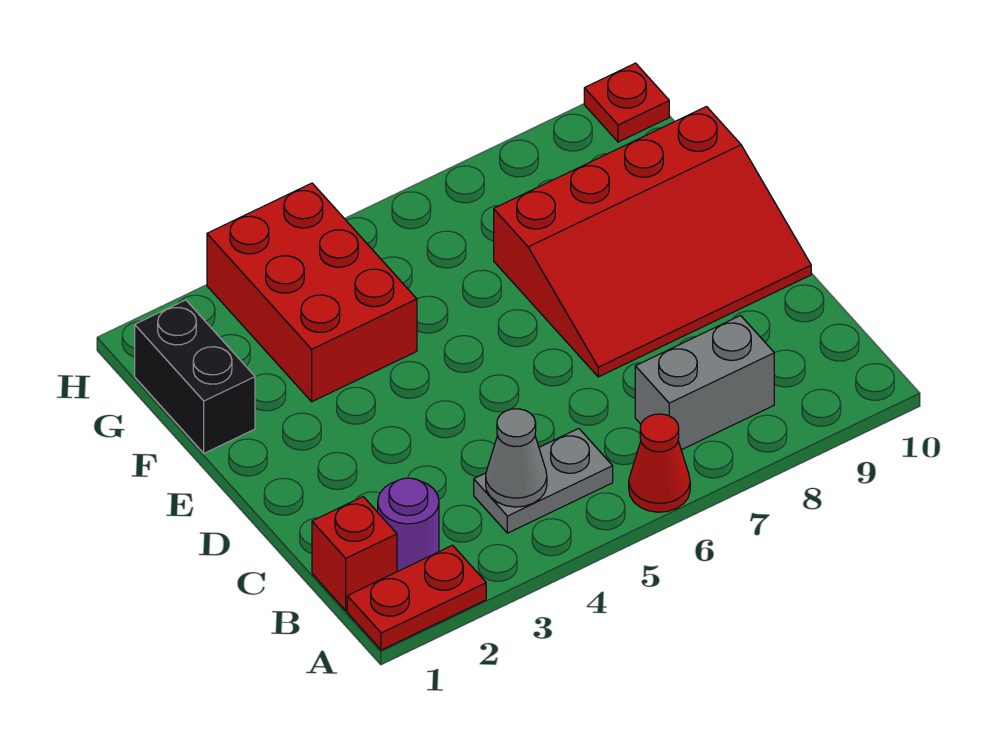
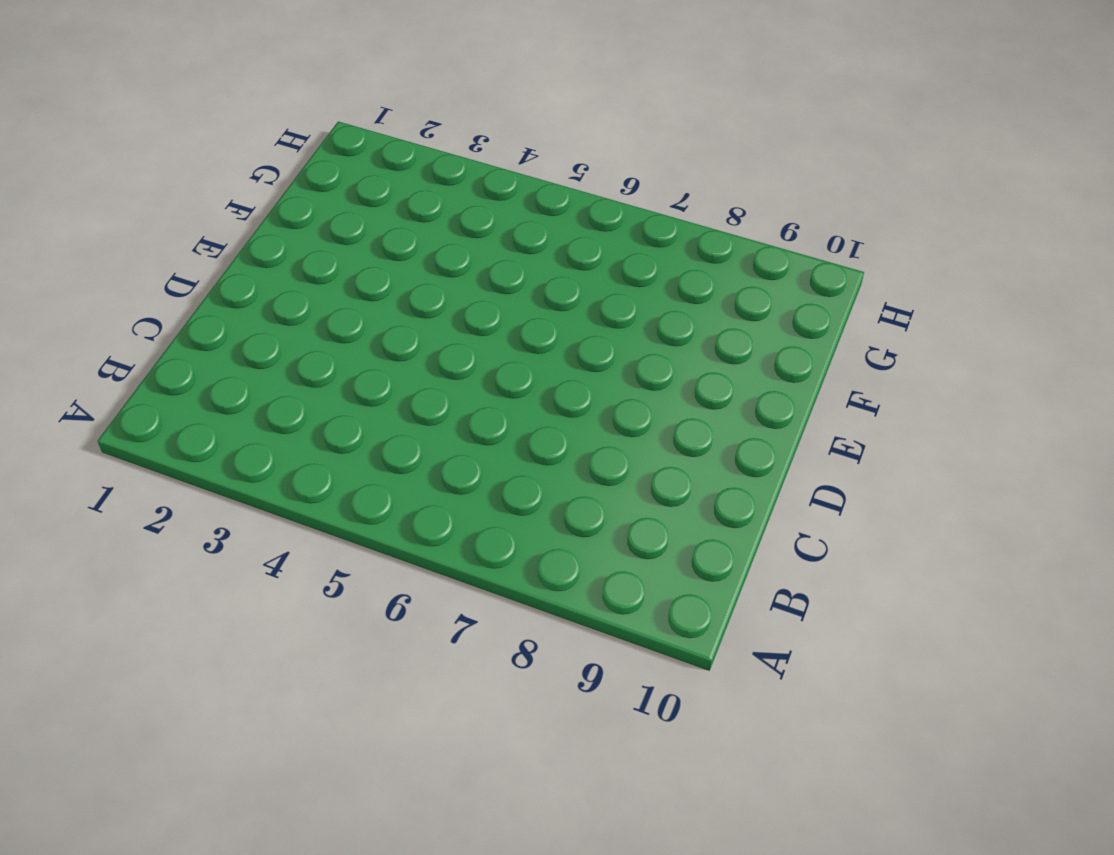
none -> red plate A1:A2 level 1
none -> red cone A6 level 1

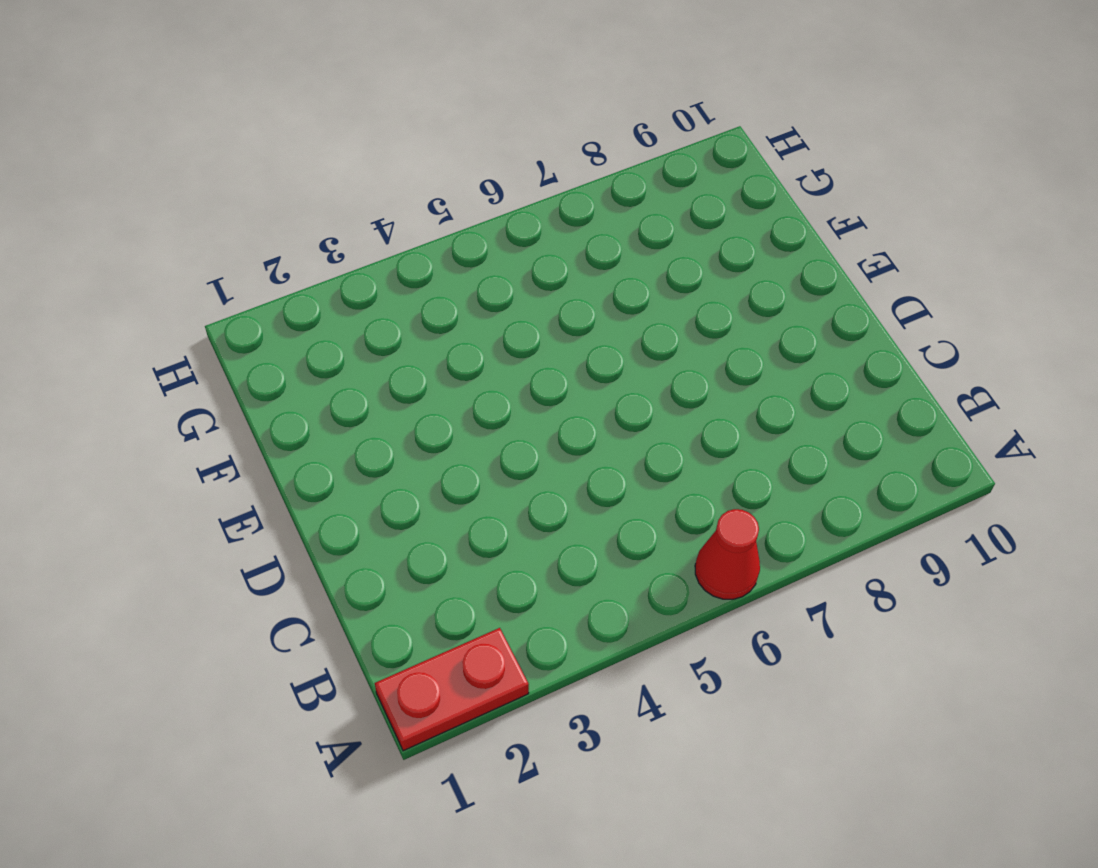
none -> red brick B1 level 1
none -> purple round brick B2 level 1

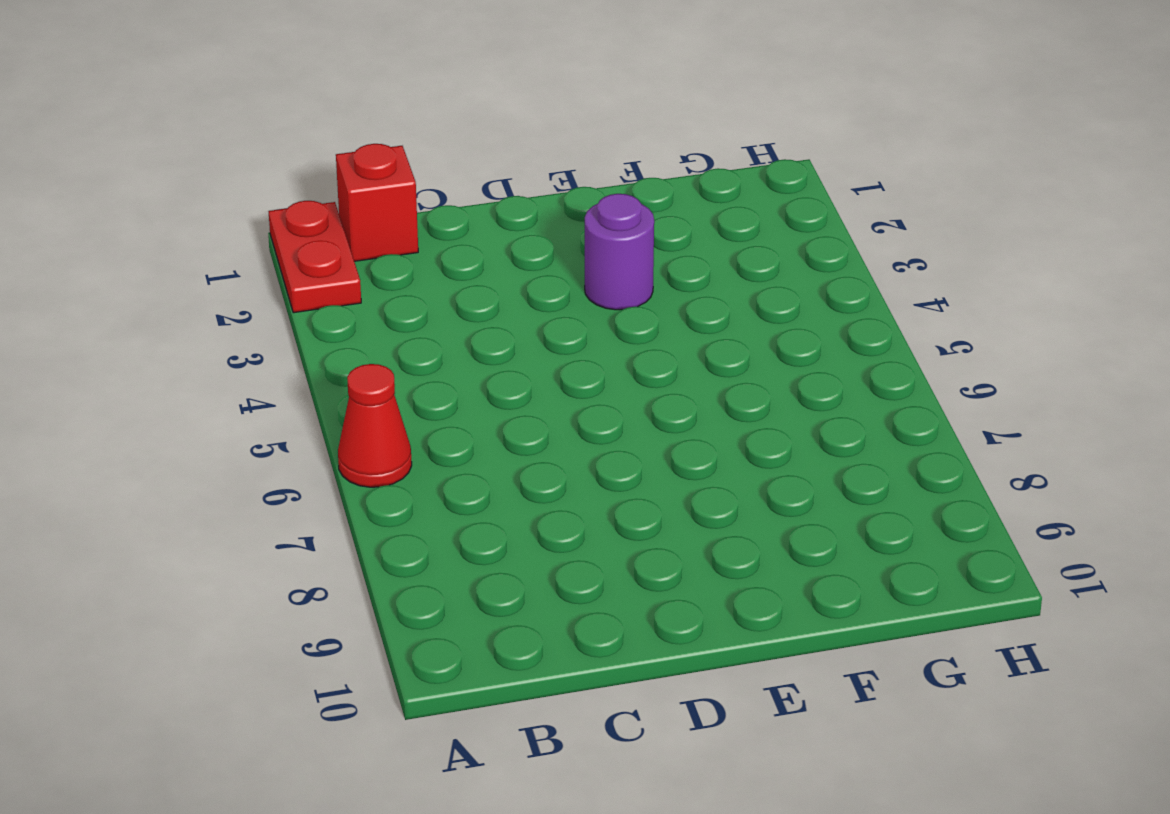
purple round brick E3 level 1 -> purple round brick B2 level 1
none -> grey plate B4:B5 level 1
none -> grey brick B7:B8 level 1

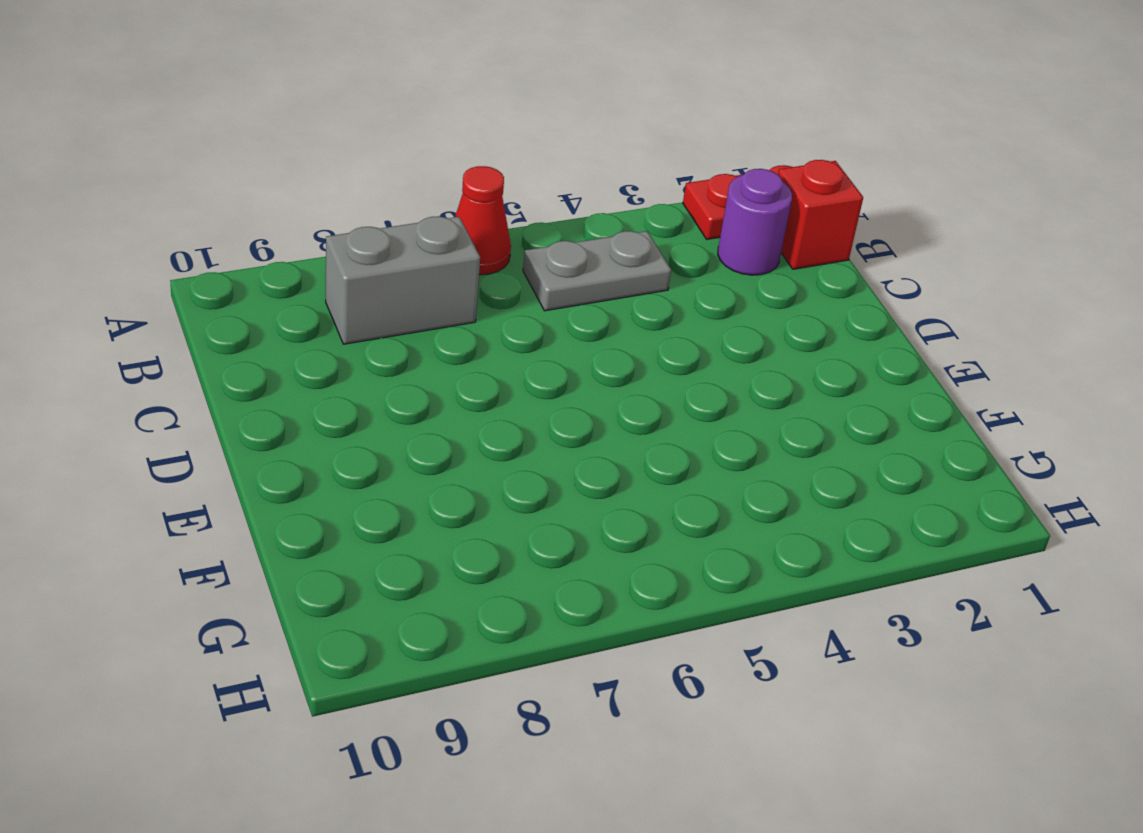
none -> red slope D7:F10 level 1 top F
none -> black brick F1:G1 level 1

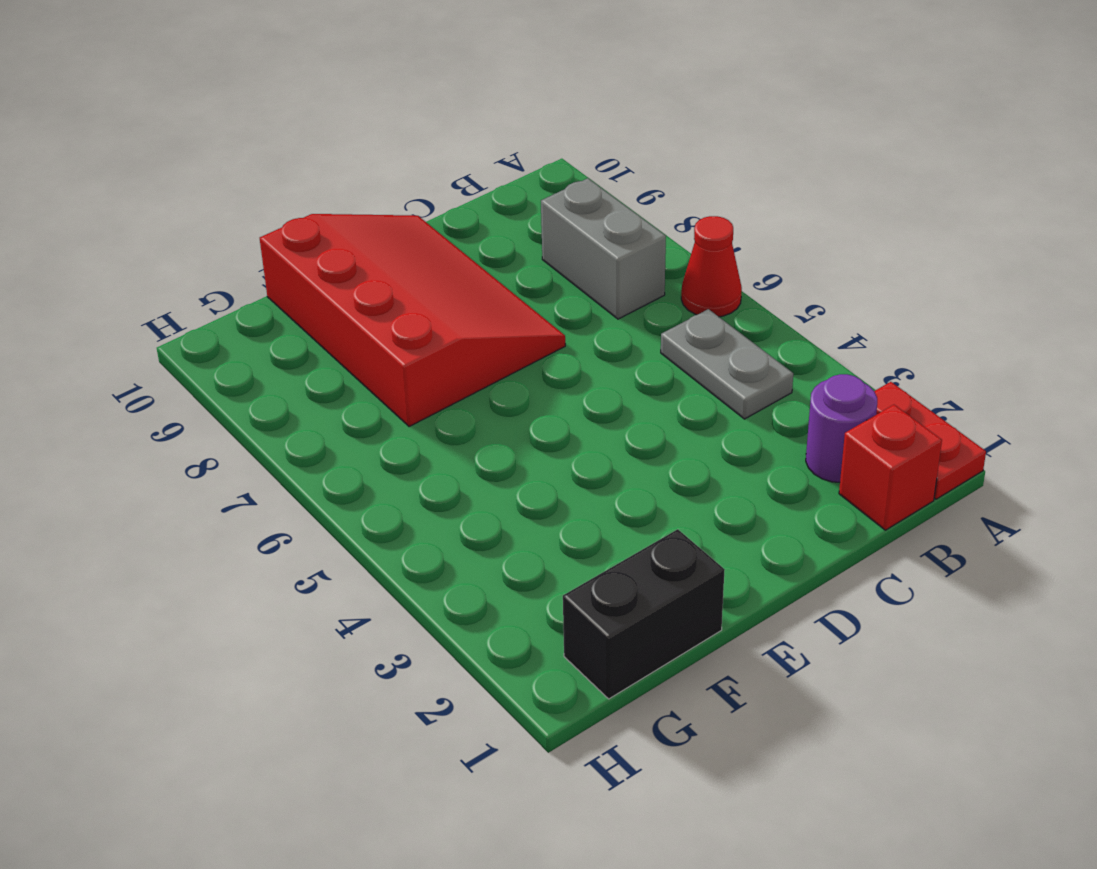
none -> red brick F3:H4 level 1
none -> red plate H10 level 1

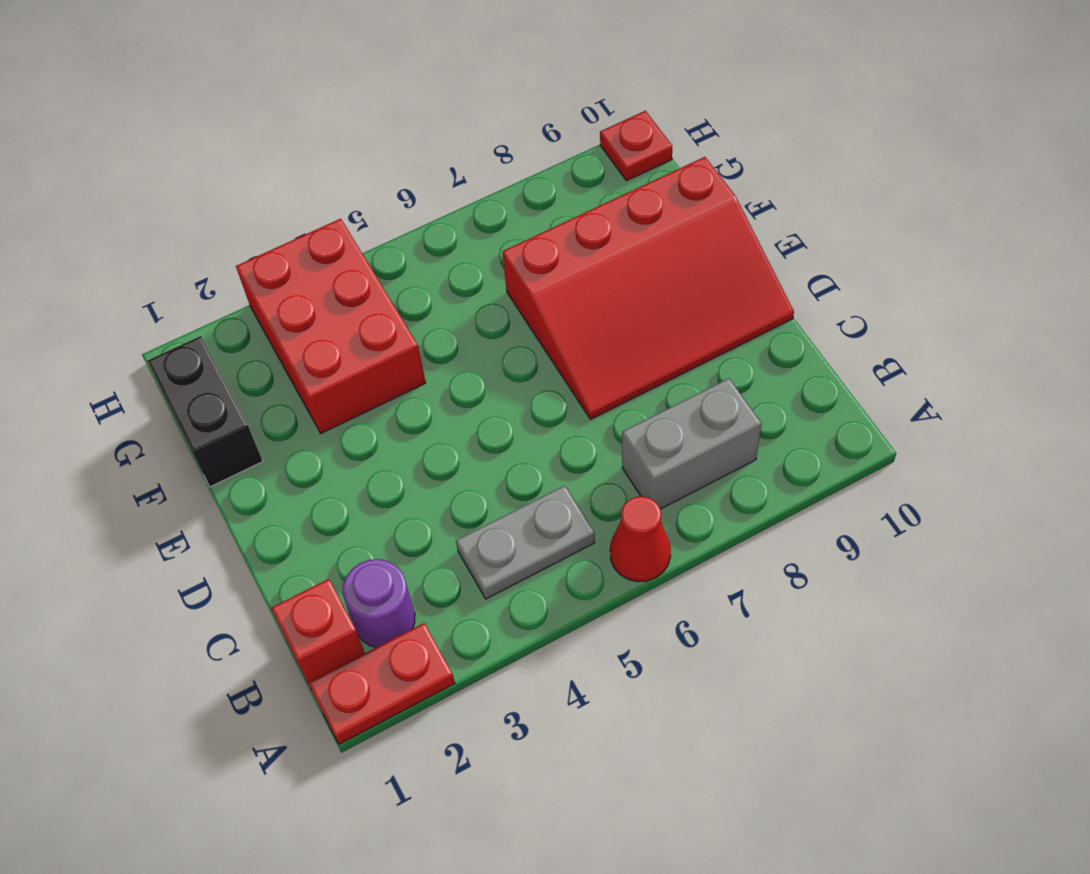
none -> grey cone B4 level 2

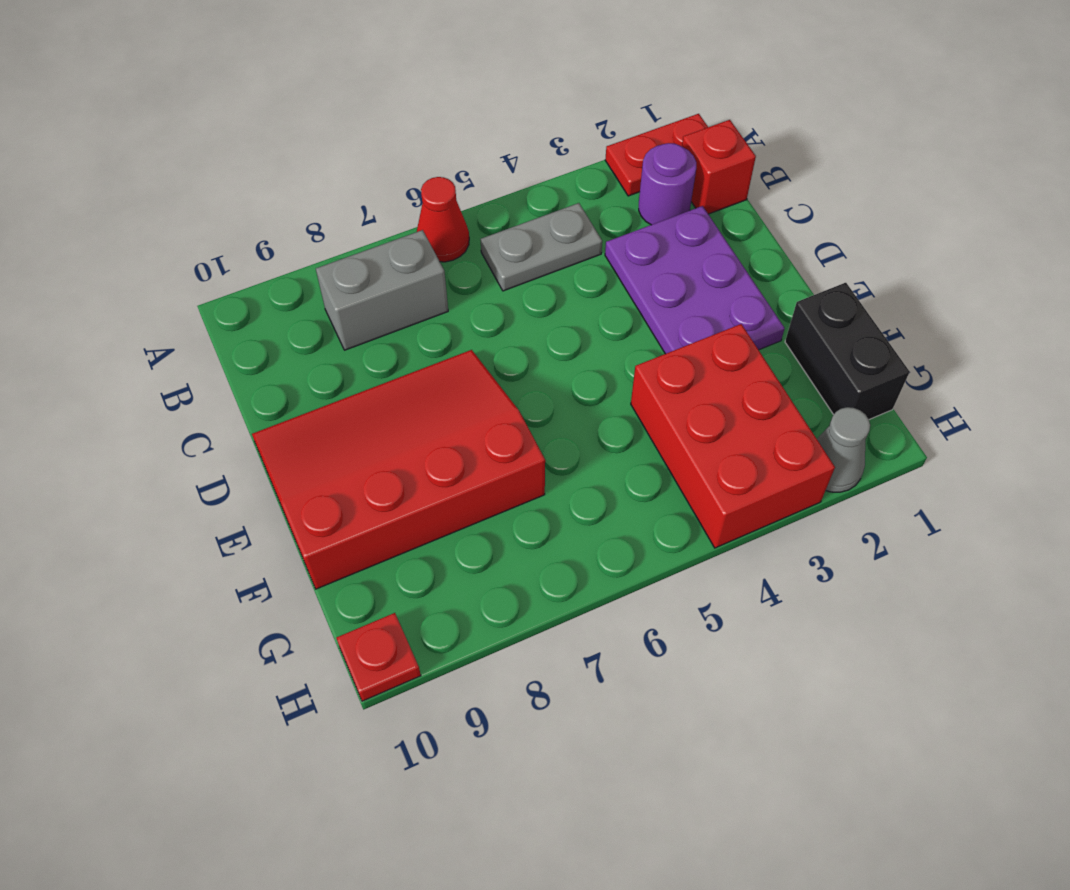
purple plate C2:E3 level 1 -> none
grey cone H2 level 1 -> grey cone B4 level 2

